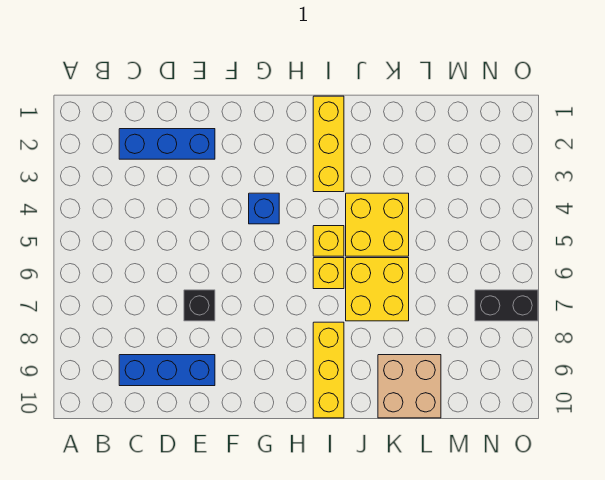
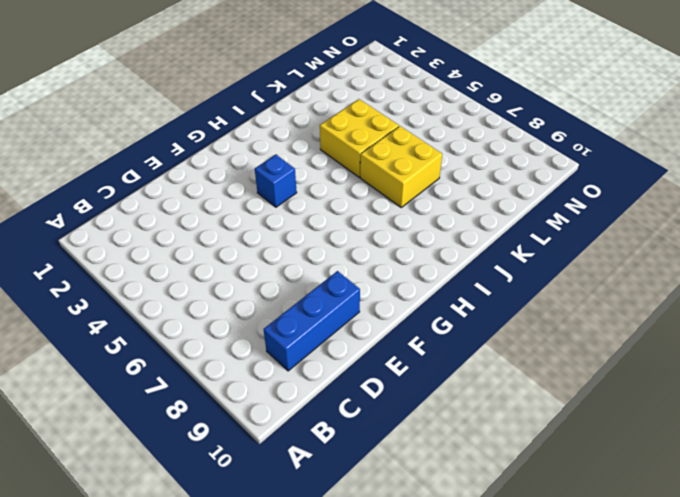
none -> blue brick C2:E2 level 1
none -> black brick E7 level 1
none -> yellow brick I1:I3 level 1

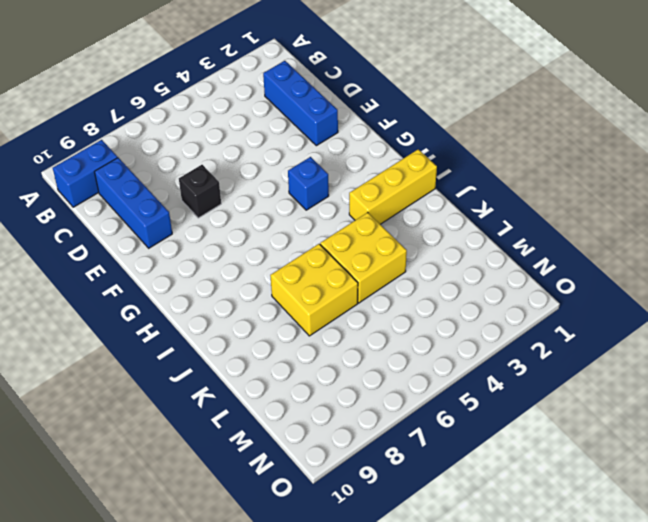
blue brick B9:B10 level 1 -> none
none -> yellow brick I5 level 1
none -> yellow brick I6 level 1
none -> yellow brick I8:I10 level 1

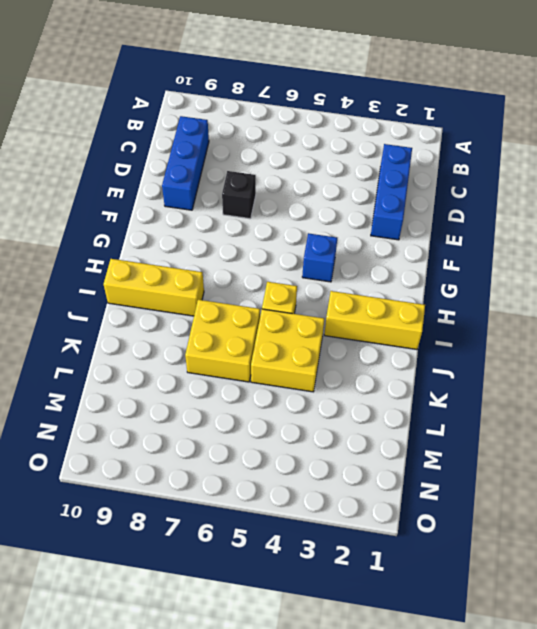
none -> yellow brick I6 level 1
none -> tan brick K9:L10 level 1
none -> black brick N7:O7 level 1

